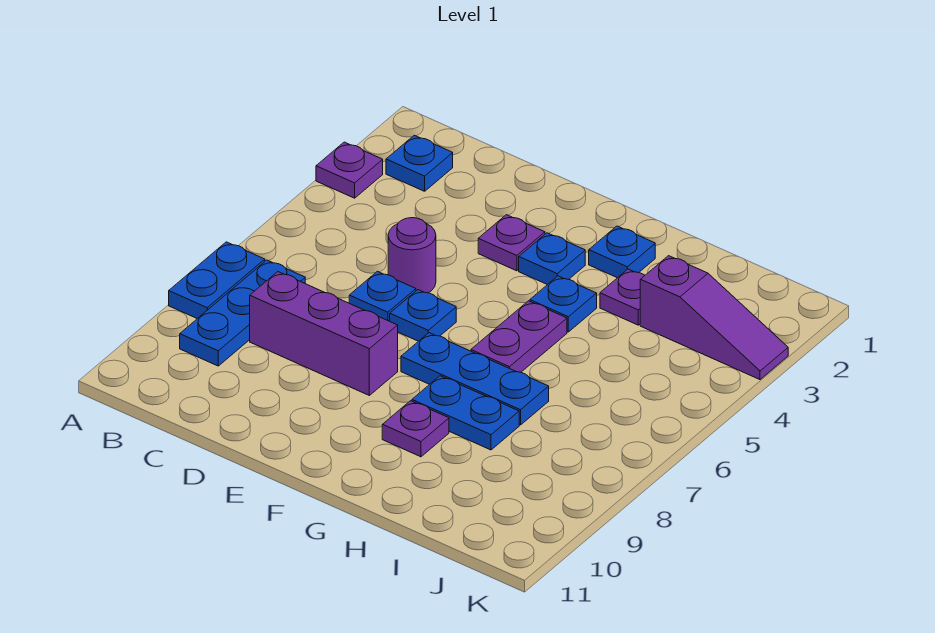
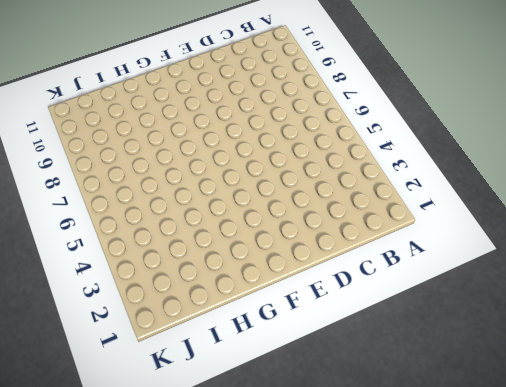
none -> purple plate A3 level 1
none -> blue plate A7:A8 level 1
none -> blue plate B2 level 1

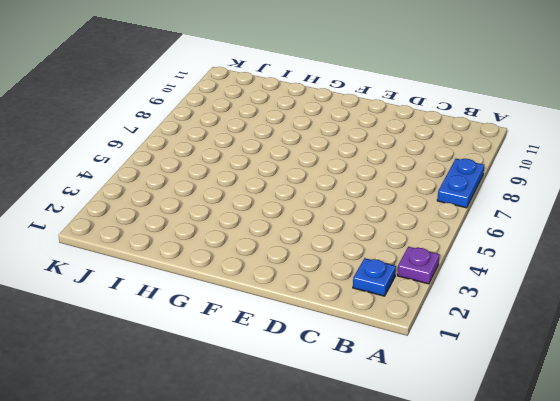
none -> blue plate B7:B9 level 1
none -> purple brick C8:E8 level 1
none -> purple round brick D5 level 1

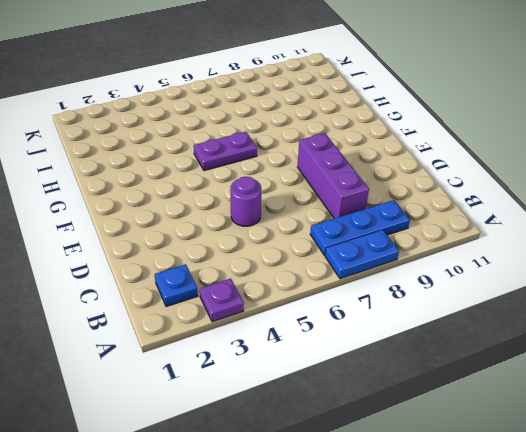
none -> blue plate D6 level 1
none -> purple plate E3 level 1
none -> blue plate E6 level 1

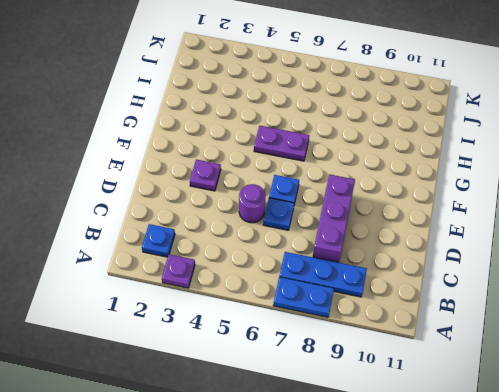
none -> blue plate F3 level 1
none -> blue plate F7:H7 level 1
none -> blue plate G2 level 1

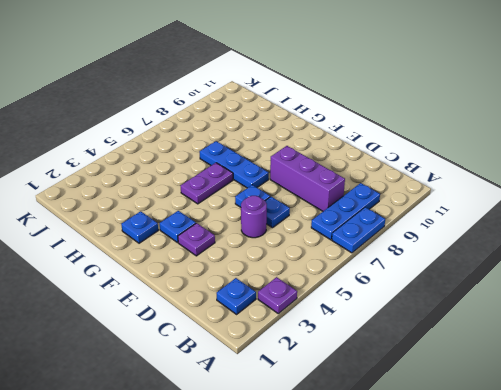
none -> blue plate G4 level 1
none -> blue plate G8:H8 level 1
none -> purple plate G9 level 1

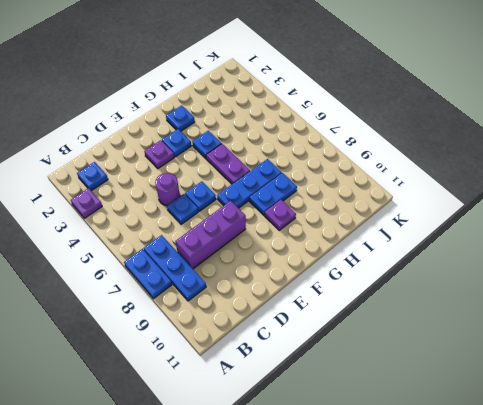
none -> purple plate H3 level 1
none -> purple slope I3:K3 level 1 top I

